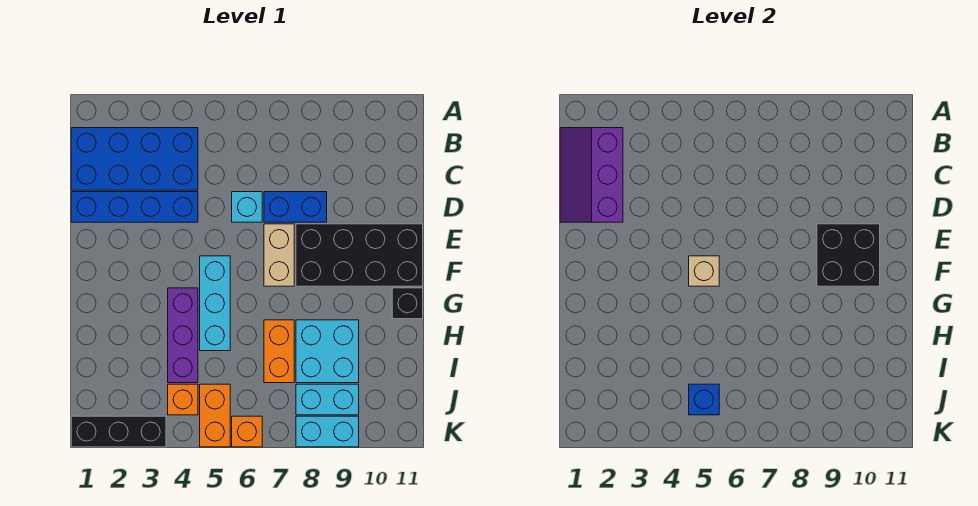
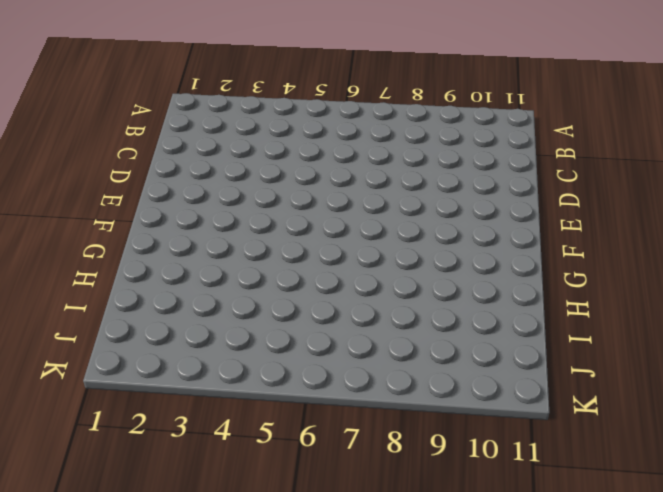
none -> blue brick B1:C4 level 1
none -> blue brick D1:D4 level 1
none -> cyan brick D6 level 1

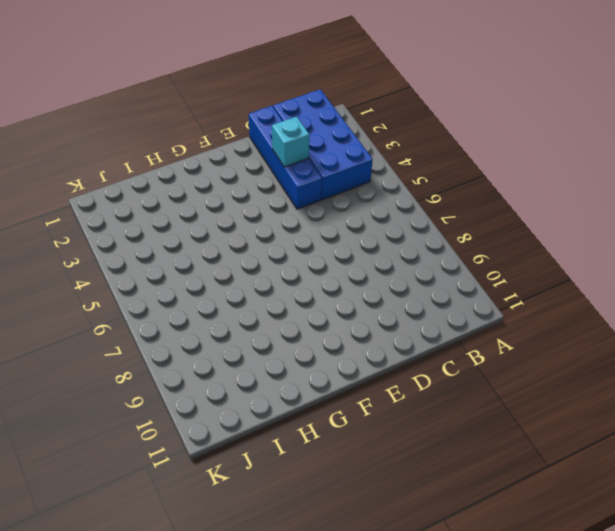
cyan brick D3 level 2 -> cyan brick D6 level 1
none -> blue brick D7:D8 level 1
none -> tan brick E7:F7 level 1
none -> black brick E8:F11 level 1

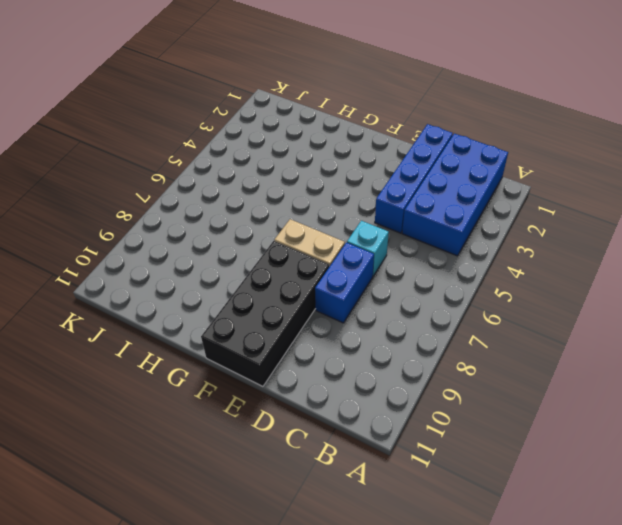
none -> cyan brick F5:H5 level 1
none -> purple brick G4:I4 level 1
none -> black brick G11 level 1

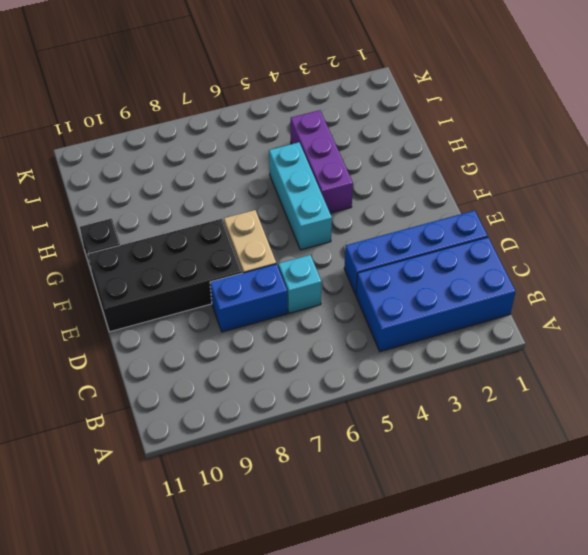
none -> orange brick H7:I7 level 1
none -> cyan brick H8:I9 level 1
none -> orange brick J4 level 1

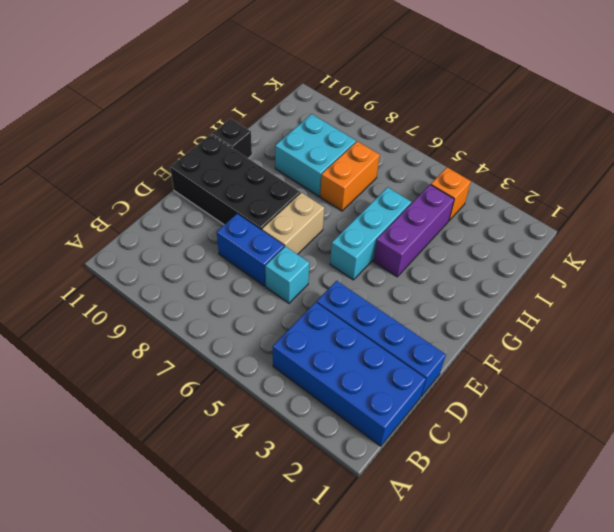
none -> orange brick J5:K5 level 1
none -> cyan brick J8:J9 level 1
none -> black brick K1:K3 level 1

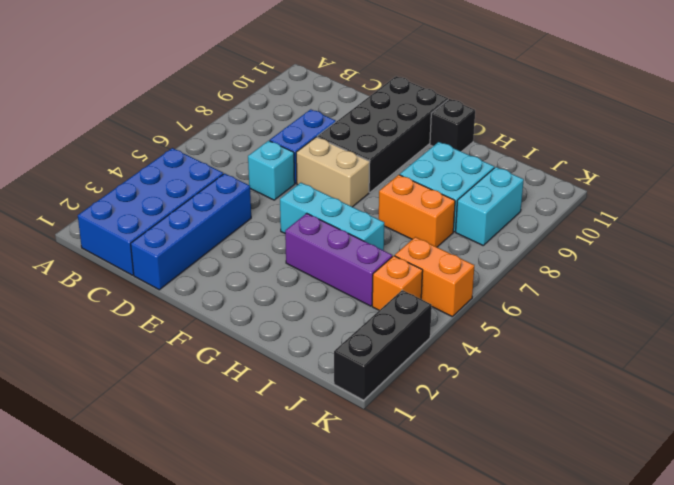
none -> orange brick K6 level 1
none -> cyan brick K8:K9 level 1
none -> purple slope B1:D2 level 2 top 2

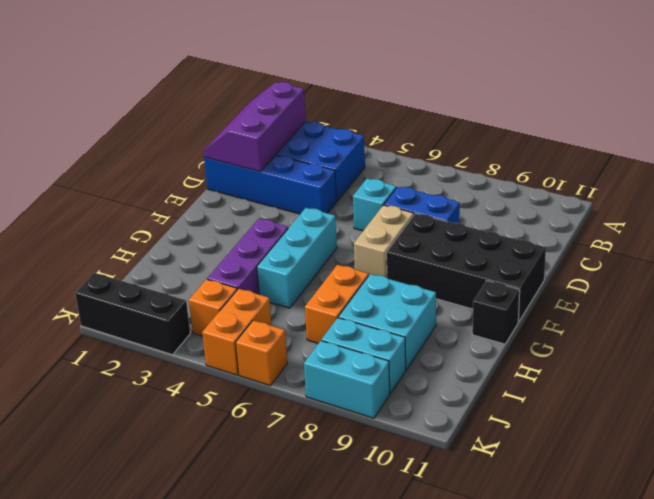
none -> black brick E9:F10 level 2
none -> tan brick F5 level 2
none -> blue brick J5 level 2

